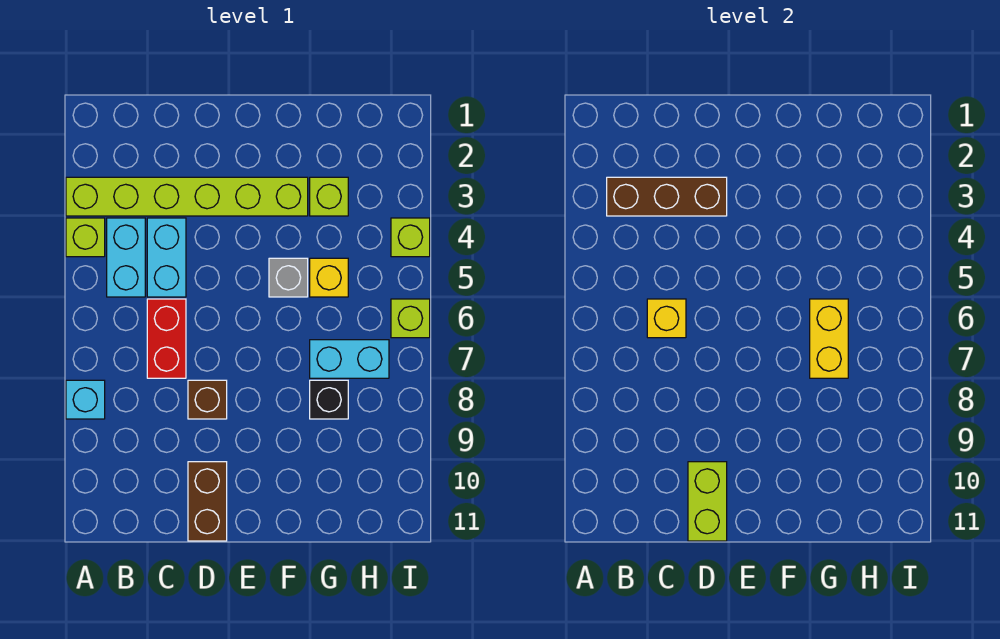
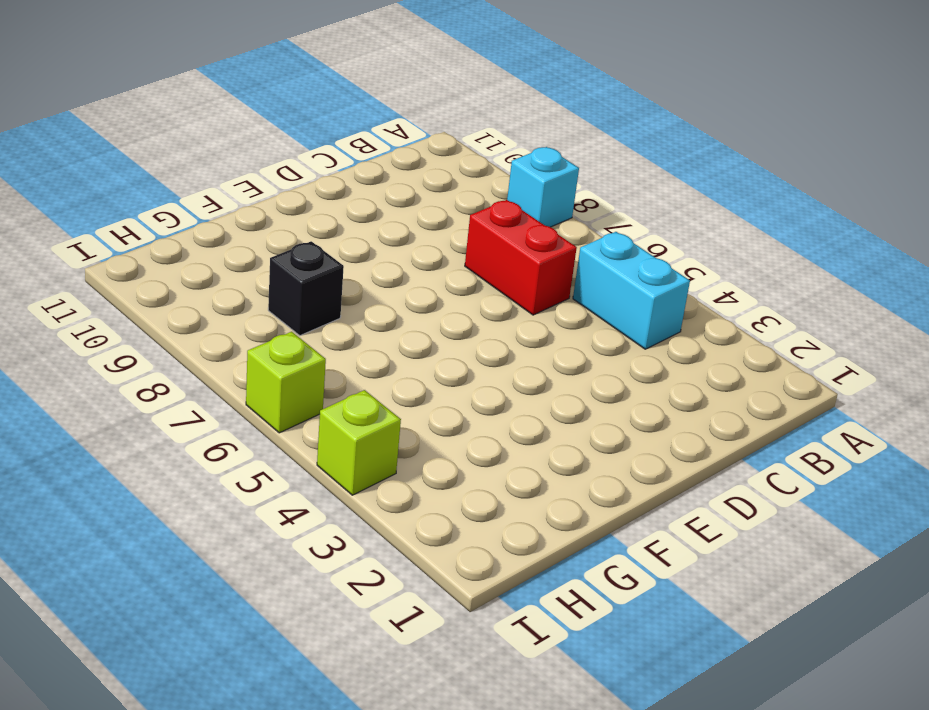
none -> lime brick A3:F3 level 1
none -> lime brick A4 level 1
none -> cyan brick C4:C5 level 1

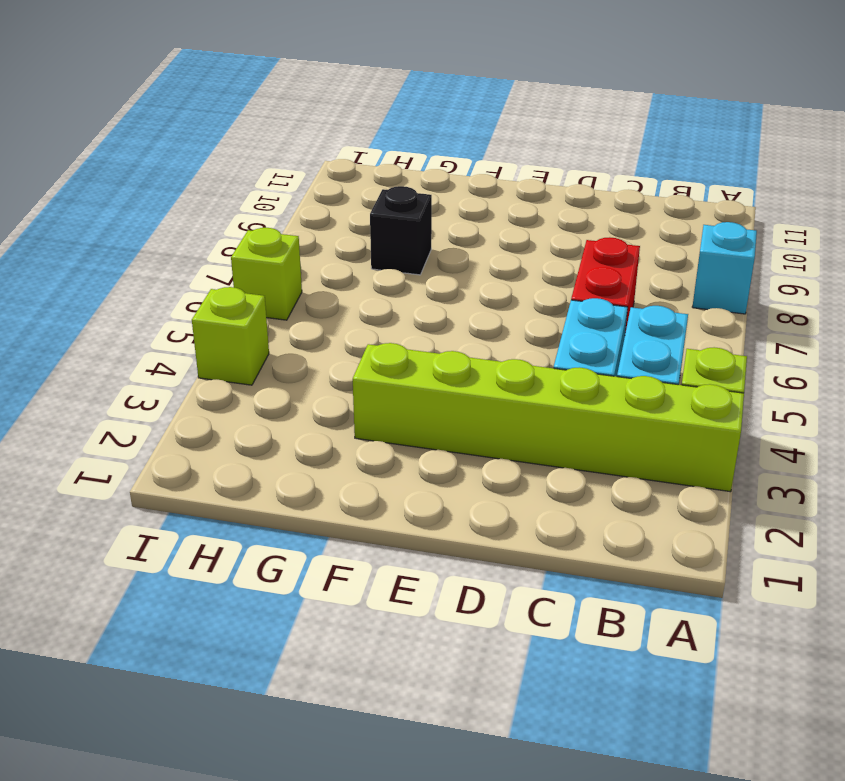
none -> brown brick D8 level 1
none -> brown brick D10:D11 level 1
none -> grey brick F5 level 1

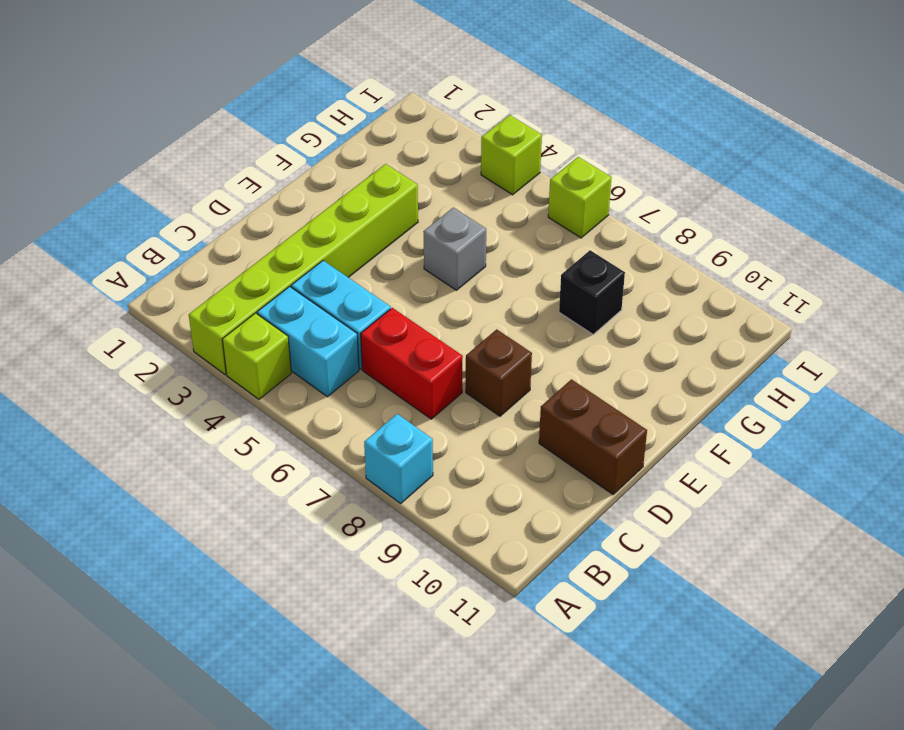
none -> lime brick G3 level 1
none -> yellow brick G5 level 1
none -> cyan brick G7:H7 level 1

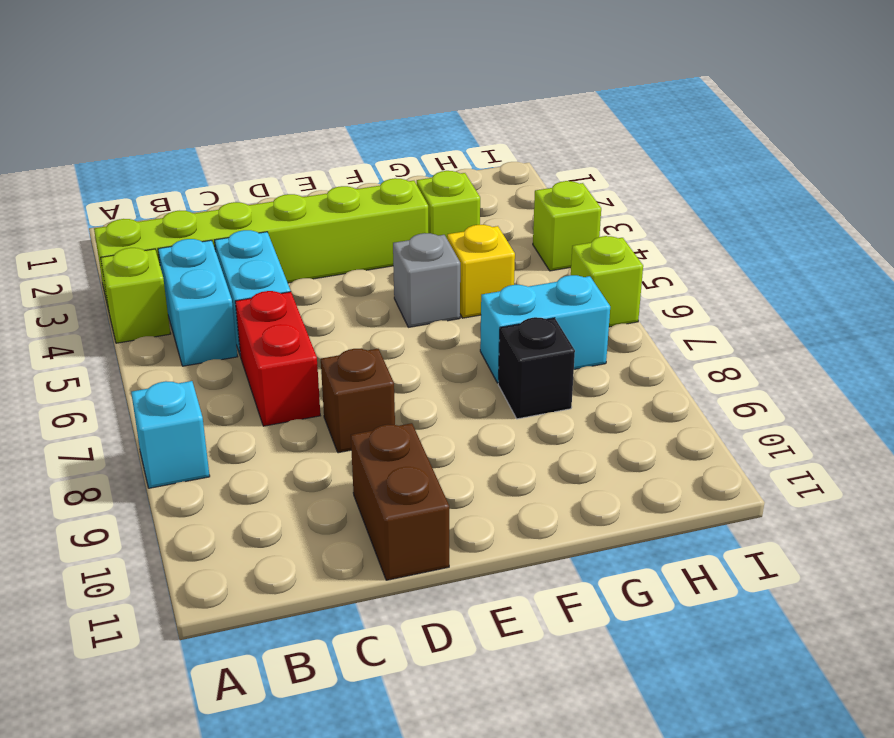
none -> brown brick B3:D3 level 2
none -> yellow brick C6 level 2
none -> lime brick D10:D11 level 2

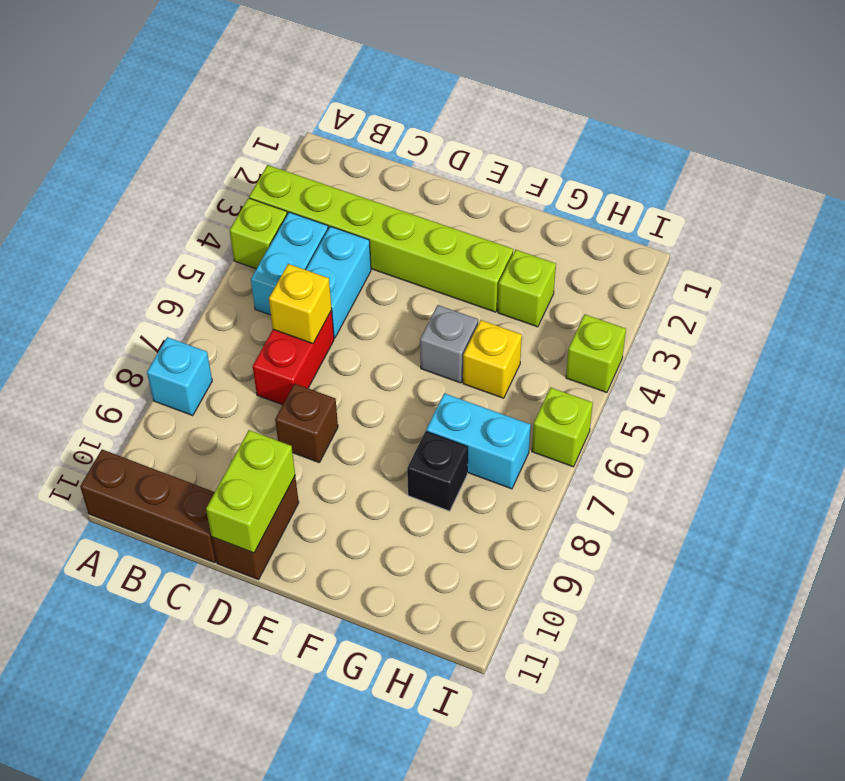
brown brick A11:C11 level 1 -> brown brick B3:D3 level 2
none -> yellow brick G6:G7 level 2

